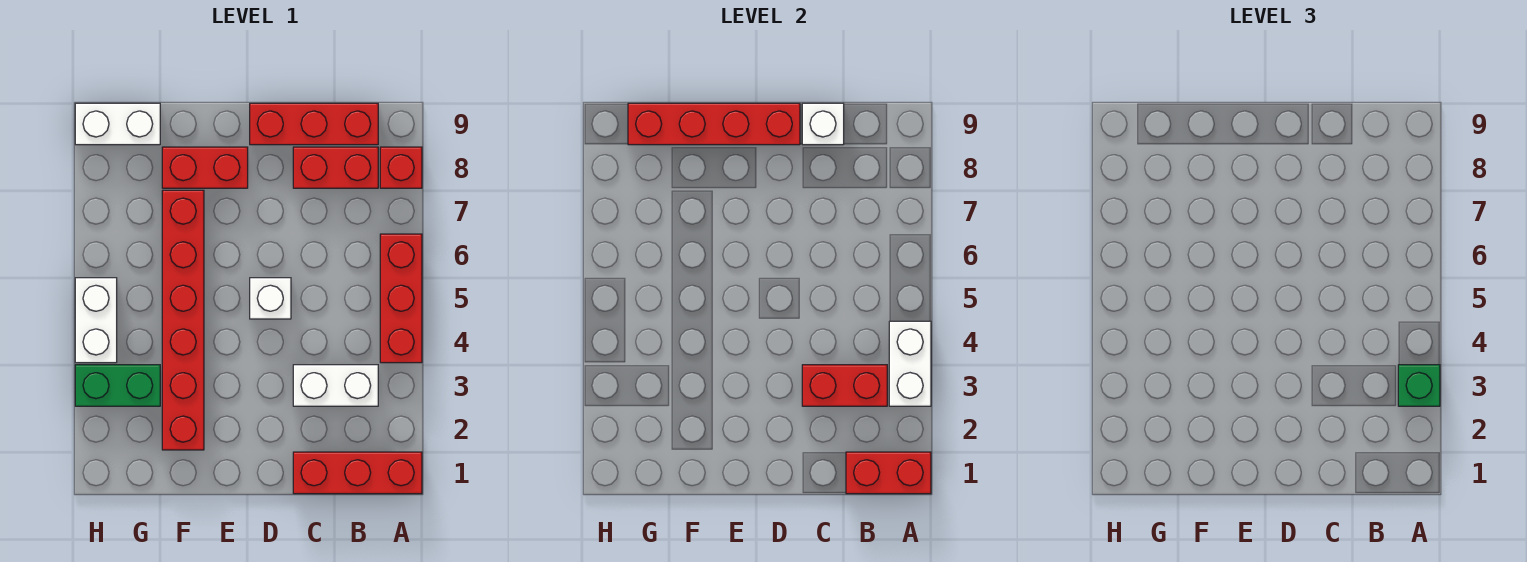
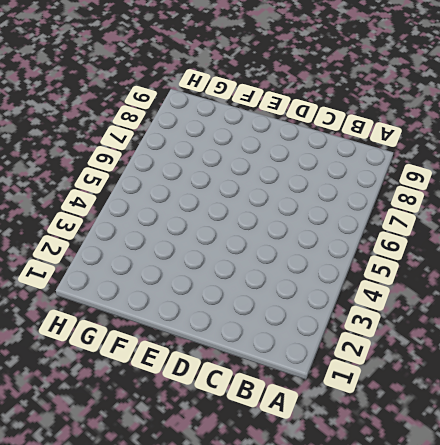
none -> red brick A1:C1 level 1
none -> red brick A4:A6 level 1
none -> red brick A8 level 1

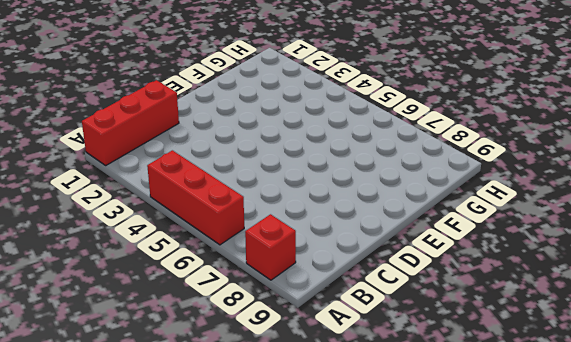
none -> white brick B3:C3 level 1
none -> red brick B8:C8 level 1
none -> red brick B9:D9 level 1

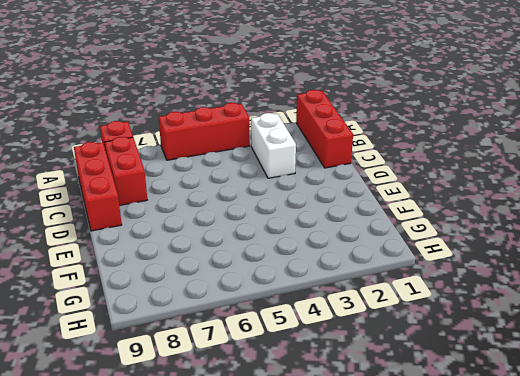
none -> white brick D5 level 1
none -> red brick E8:F8 level 1
none -> red brick F2:F7 level 1

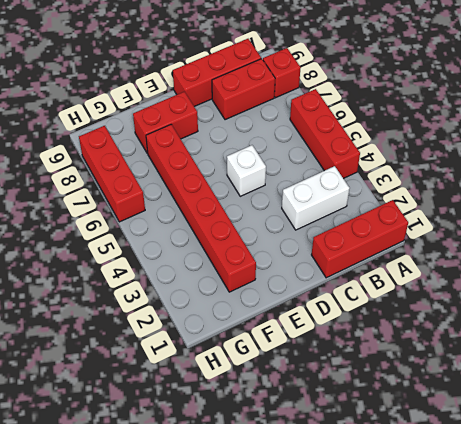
red brick H6:H8 level 1 -> none
none -> green brick G3:H3 level 1
none -> white brick G9:H9 level 1
none -> white brick H4:H5 level 1

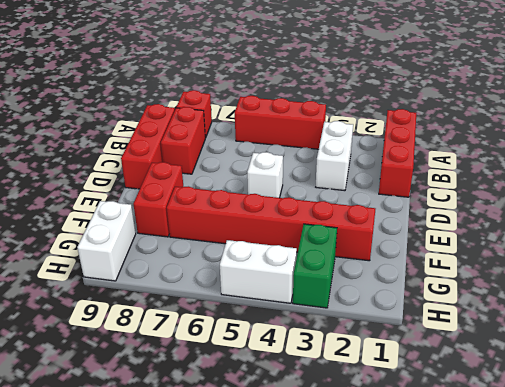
none -> red brick A1:B1 level 2
none -> white brick A3:A4 level 2
none -> red brick B3:C3 level 2

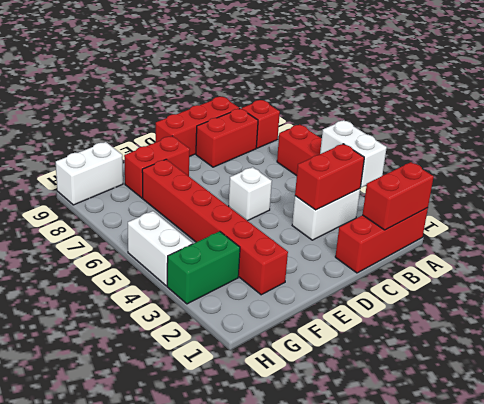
none -> white brick C9 level 2
none -> red brick D9:G9 level 2
none -> green brick A3 level 3

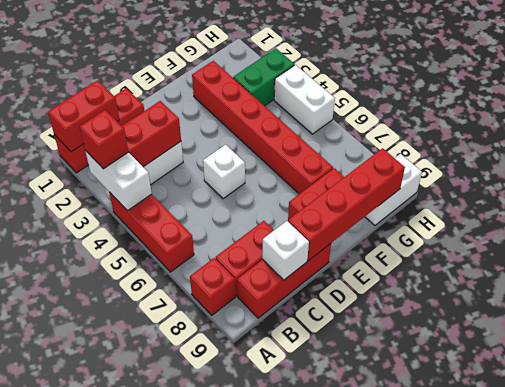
red brick A3 level 3 -> green brick A3 level 3

